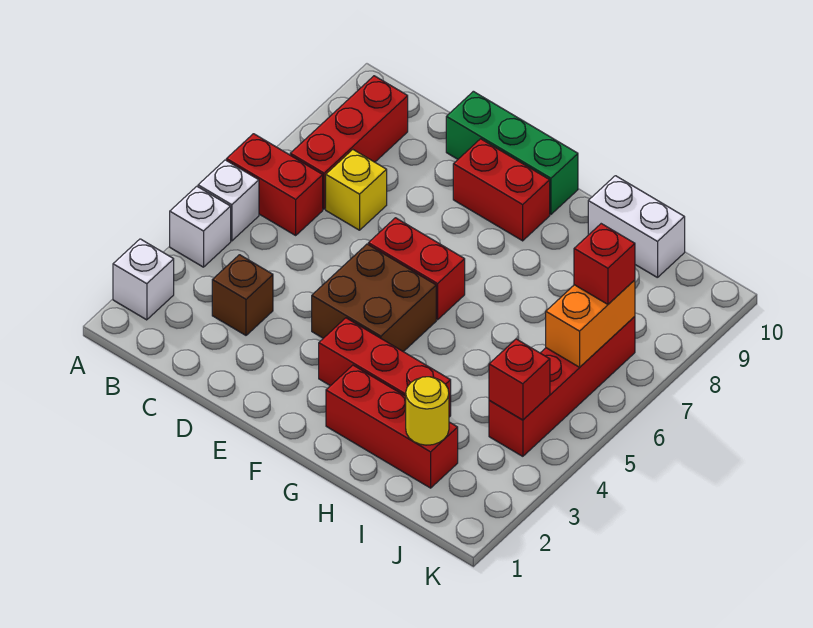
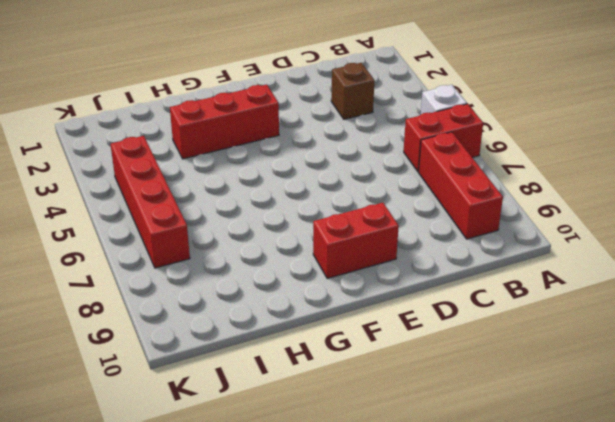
none -> white brick A2 level 1
none -> white brick A4 level 1
none -> yellow brick C7 level 1

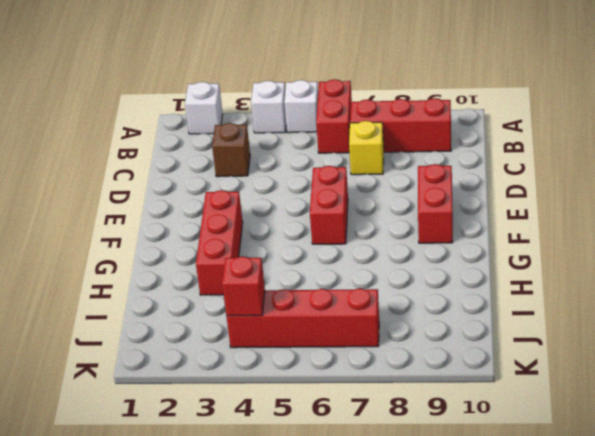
none -> green brick D10:F10 level 1
none -> brown brick E4:F5 level 1
none -> red brick G2:I2 level 1

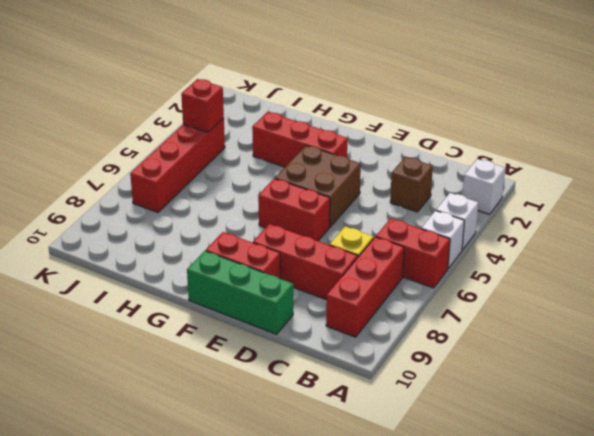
red brick C8:E8 level 1 -> red brick G2:I2 level 1
none -> white brick H10:I10 level 1
none -> yellow round brick I2 level 2
none -> orange brick J6:J7 level 2

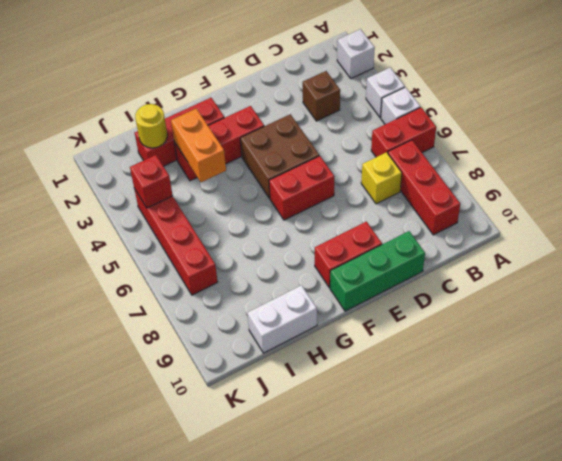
orange brick H3:H4 level 2 -> orange brick J6:J7 level 2
none -> red brick J7 level 3

